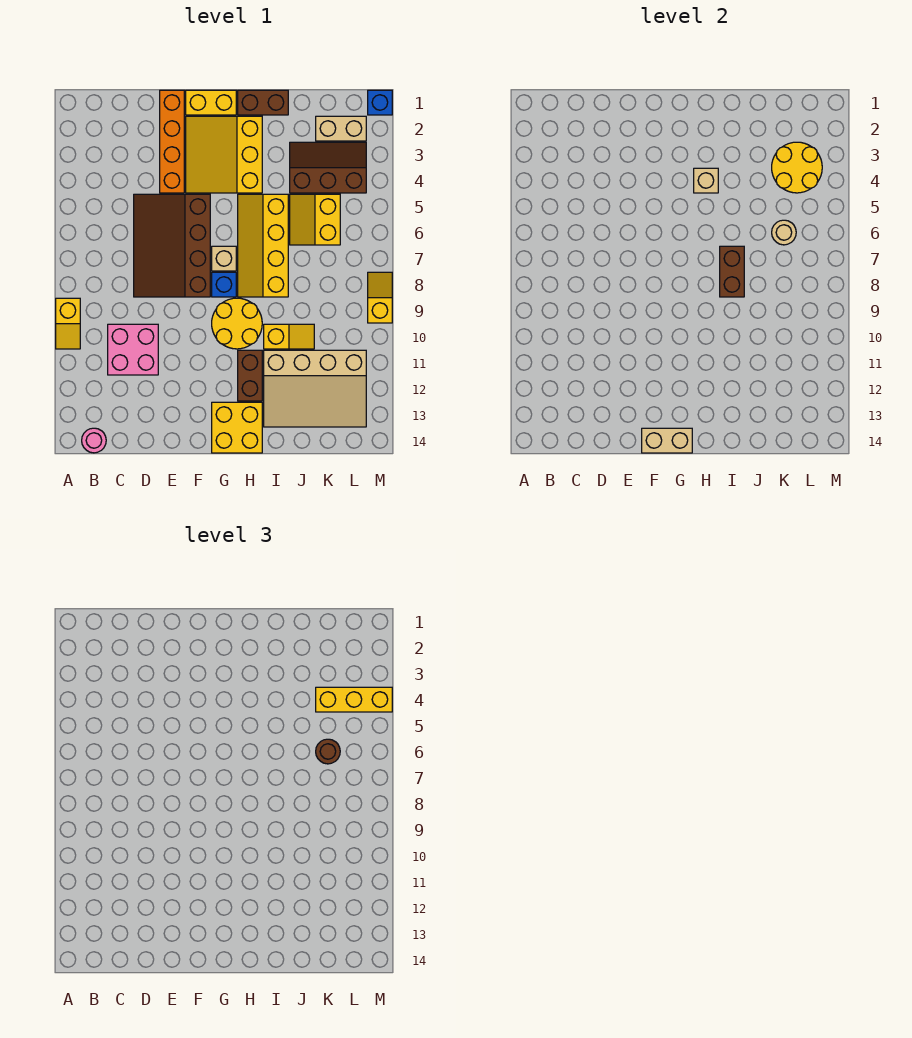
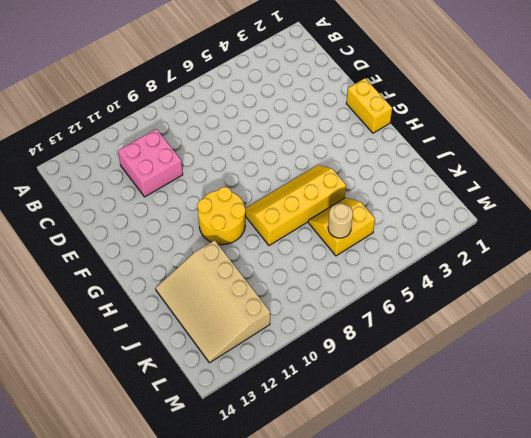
none -> yellow slope A9:A10 level 1 top 9
none -> pink round brick B14 level 1
none -> brown slope D5:F8 level 1 top F

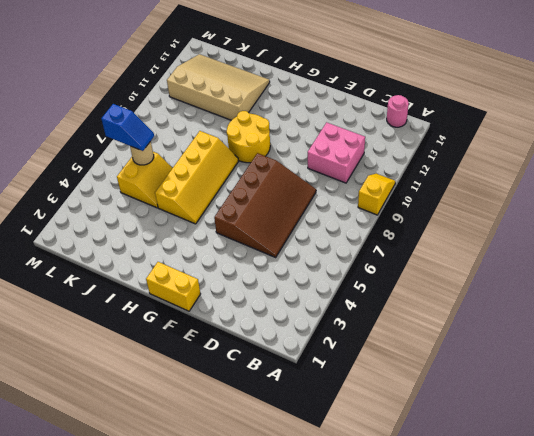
blue slope K6:L6 level 3 top L -> brown round brick K6 level 3
none -> orange brick E1:E4 level 1
none -> yellow slope F2:H4 level 1 top H
none -> tan brick G7 level 1

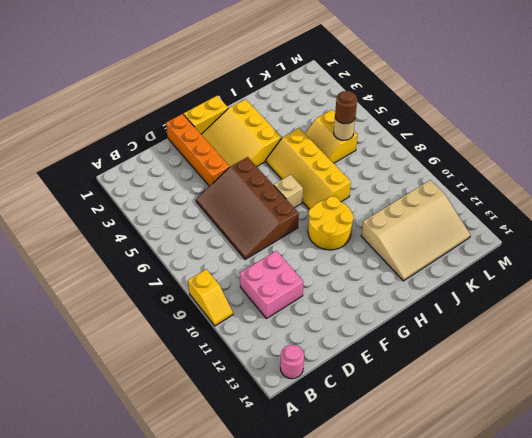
none -> blue brick G8 level 1
none -> yellow brick G13:H14 level 1
none -> brown brick H1:I1 level 1

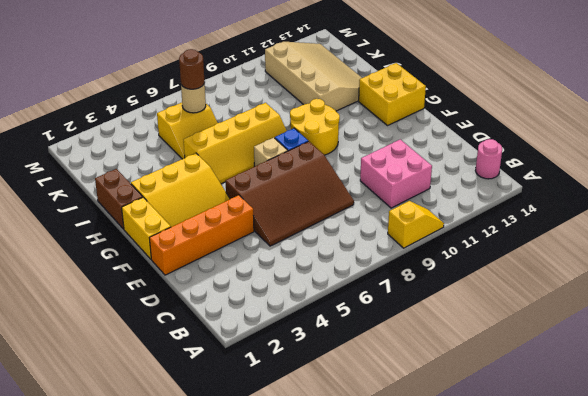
none -> brown brick H11:H12 level 1
none -> yellow slope I10:J10 level 1 top I
none -> brown slope J3:L4 level 1 top 4

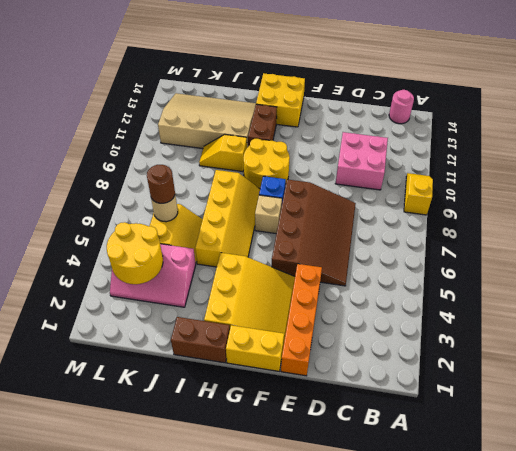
pink slope J3:L4 level 1 top 4 -> brown slope J3:L4 level 1 top 4
none -> tan brick K2:L2 level 1
none -> blue brick M1 level 1
none -> yellow slope M8:M9 level 1 top 9

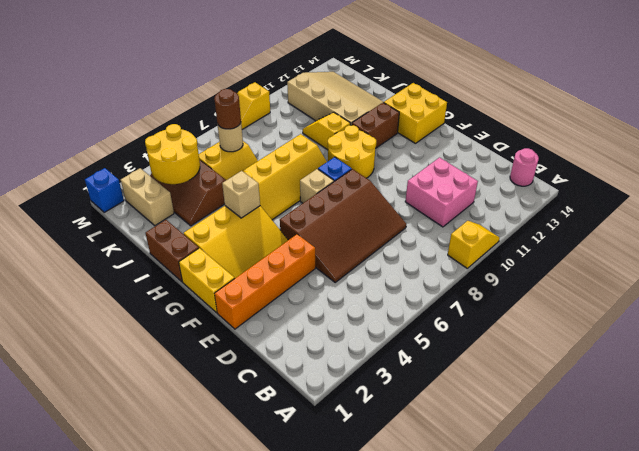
none -> tan brick F14:G14 level 2
none -> brown brick I7:I8 level 2
none -> yellow brick K4:M4 level 3

